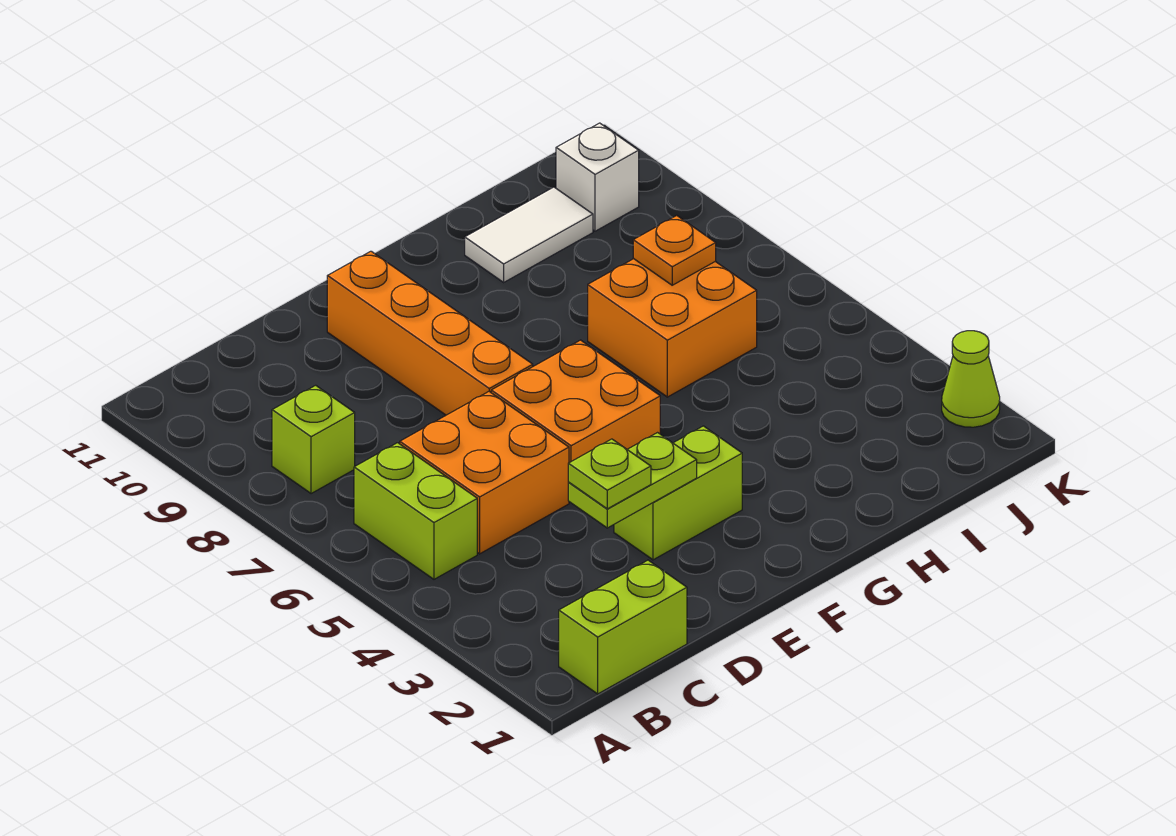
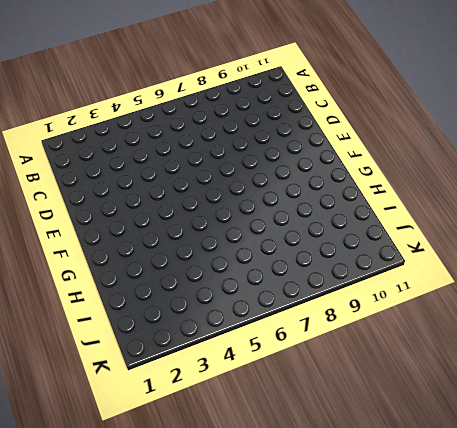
none -> lime brick B1:C1 level 1
none -> lime brick B5:B6 level 1
none -> lime brick B8 level 1

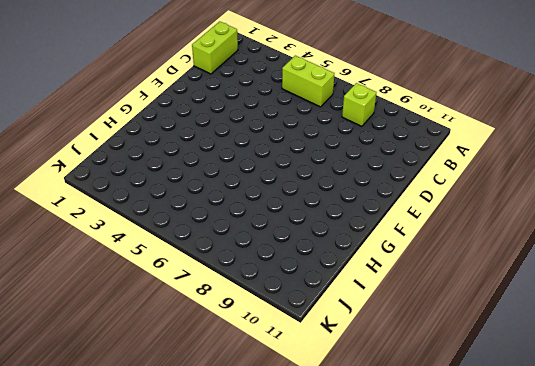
none -> orange brick C5:D6 level 1
none -> lime brick E3:F3 level 1
none -> orange brick E5:F6 level 1

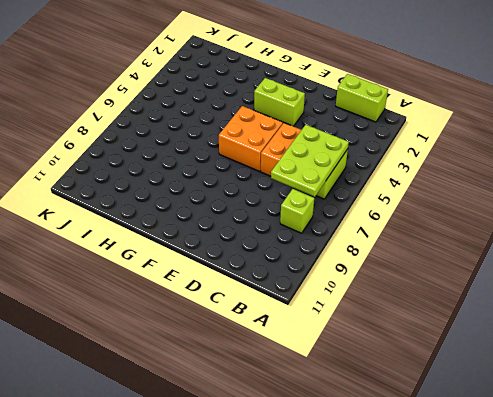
lime plate B5:C7 level 2 -> none
none -> orange brick E7:E10 level 1
none -> orange brick H6:I7 level 1
none -> white tile H10:I10 level 1

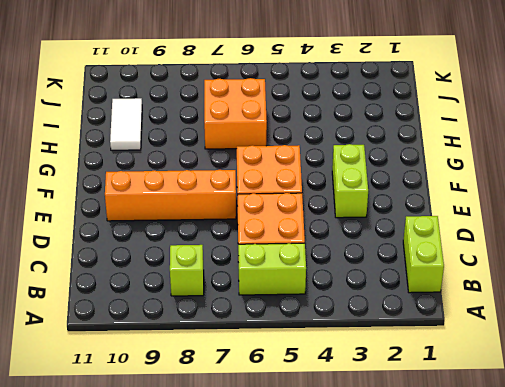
none -> white brick J10 level 1
none -> lime cone K2 level 1
none -> lime plate D3:E3 level 2

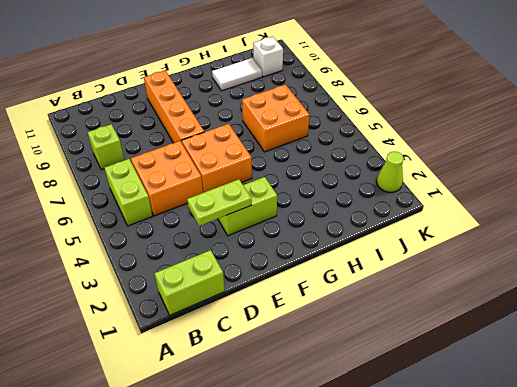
none -> orange plate I7 level 2
none -> lime plate D3 level 3

